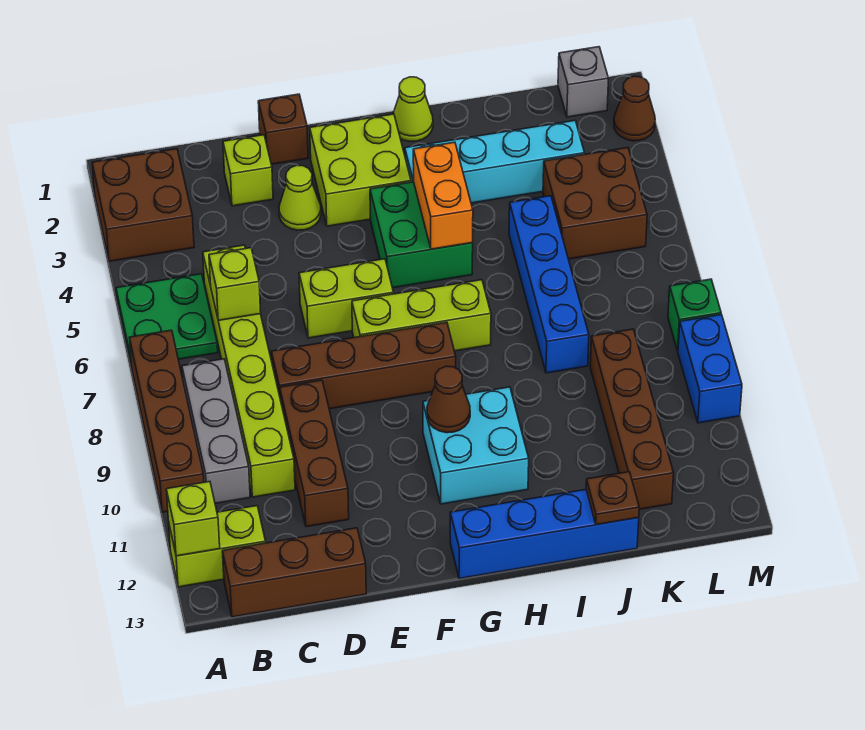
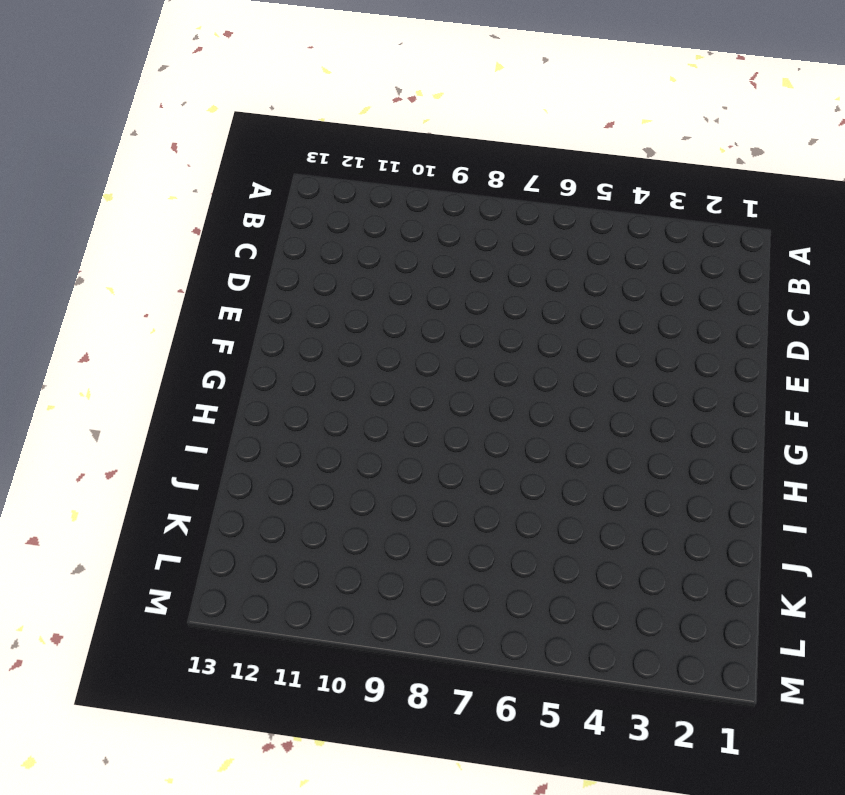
none -> brown brick A2:B3 level 1
none -> green plate A5:B6 level 1
none -> brown brick A7:A10 level 1
none -> lime brick A12:B12 level 1

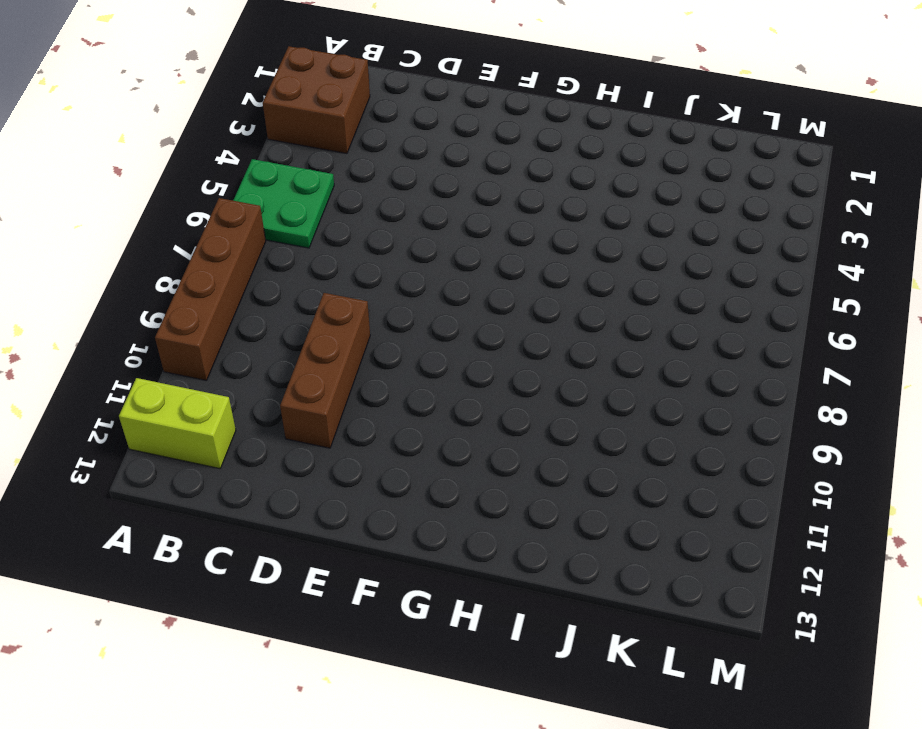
none -> grey brick B8:B10 level 1
none -> brown brick B13:D13 level 1
none -> lime brick C5:C10 level 1
none -> lime brick D2 level 1

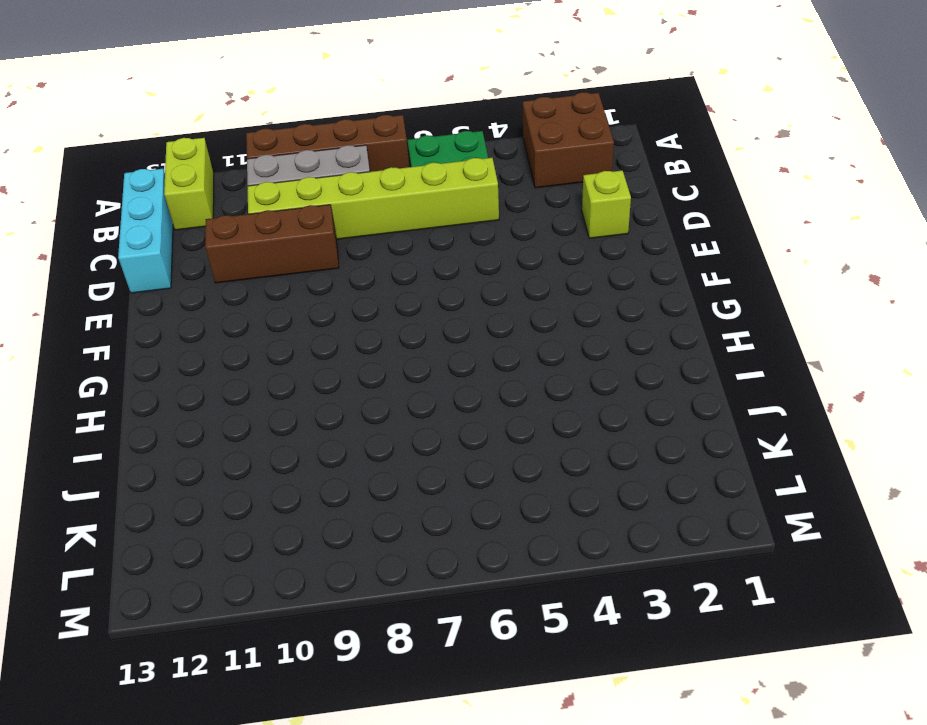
cyan brick B13:D13 level 1 -> brown brick B13:D13 level 1
none -> brown brick D8:G8 level 1
none -> brown brick E1 level 1
none -> lime cone E3 level 1
none -> lime brick E6:F6 level 1

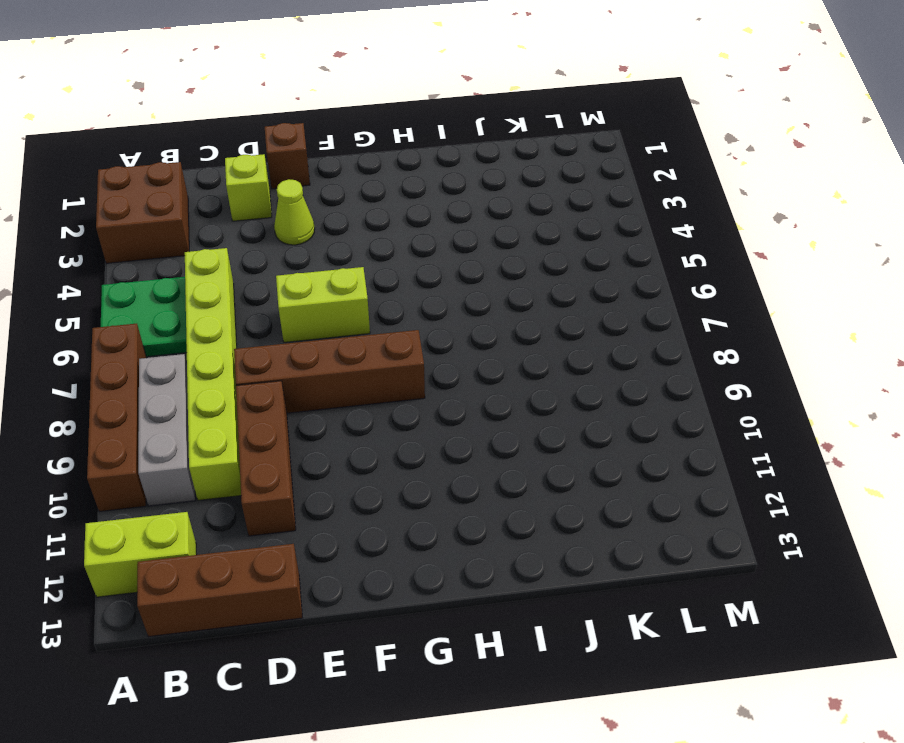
none -> lime brick F2:G3 level 1
none -> lime brick F7:H7 level 1
none -> green brick G4:H5 level 1
none -> cyan brick G10:H11 level 1

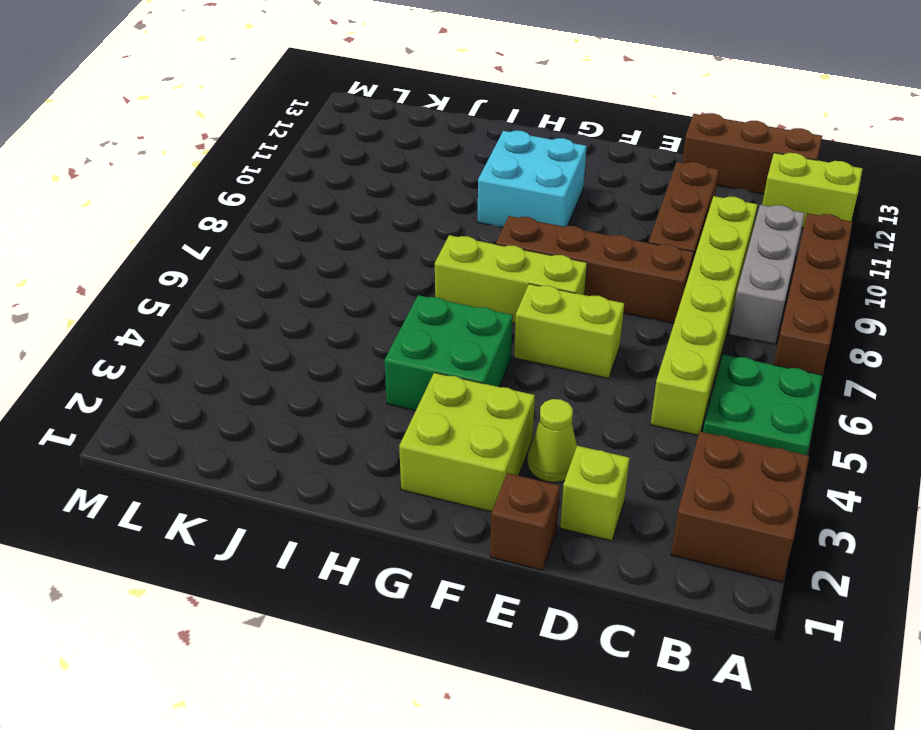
none -> blue brick G13:J13 level 1
none -> lime cone H1 level 1
none -> cyan brick H3:K3 level 1
none -> blue brick J5:J8 level 1

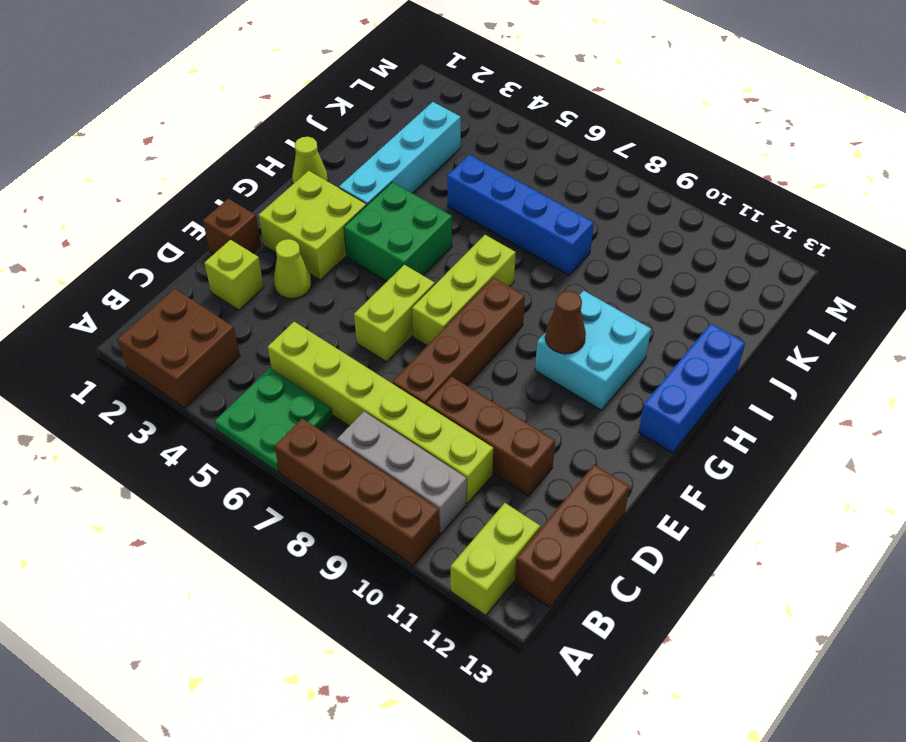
blue brick G13:I13 level 1 -> blue brick G13:J13 level 1
none -> brown brick K4:L5 level 1
none -> brown brick K9:K12 level 1
none -> grey brick L1 level 1
none -> brown cone M2 level 1

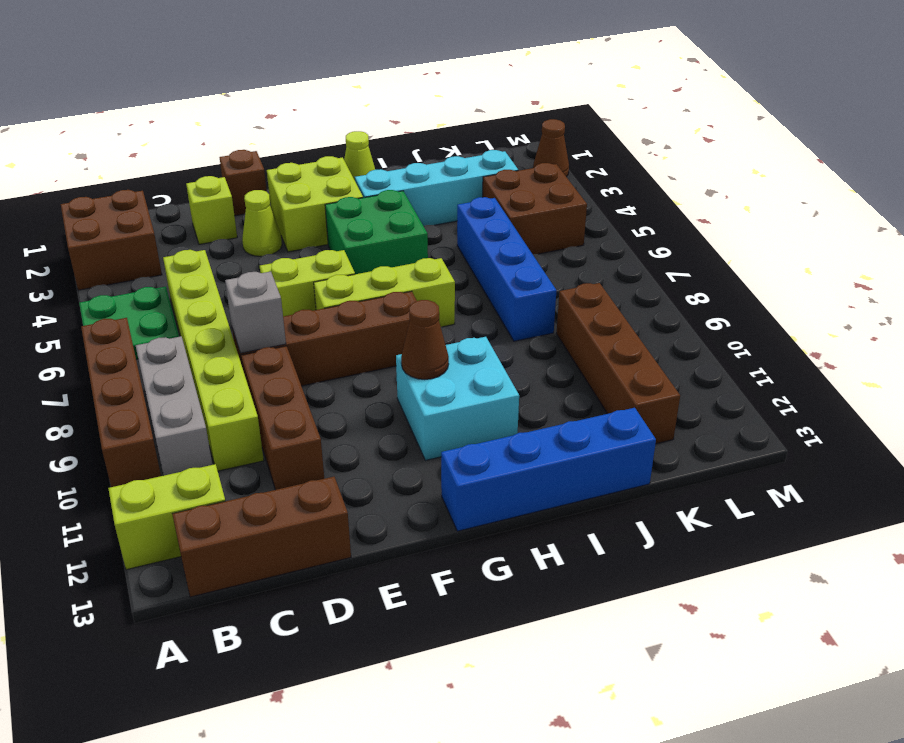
grey brick D8 level 2 -> grey brick L1 level 1
none -> green brick M8 level 1
none -> blue brick M9:M10 level 1
none -> lime brick A12 level 2
none -> lime brick C6 level 2

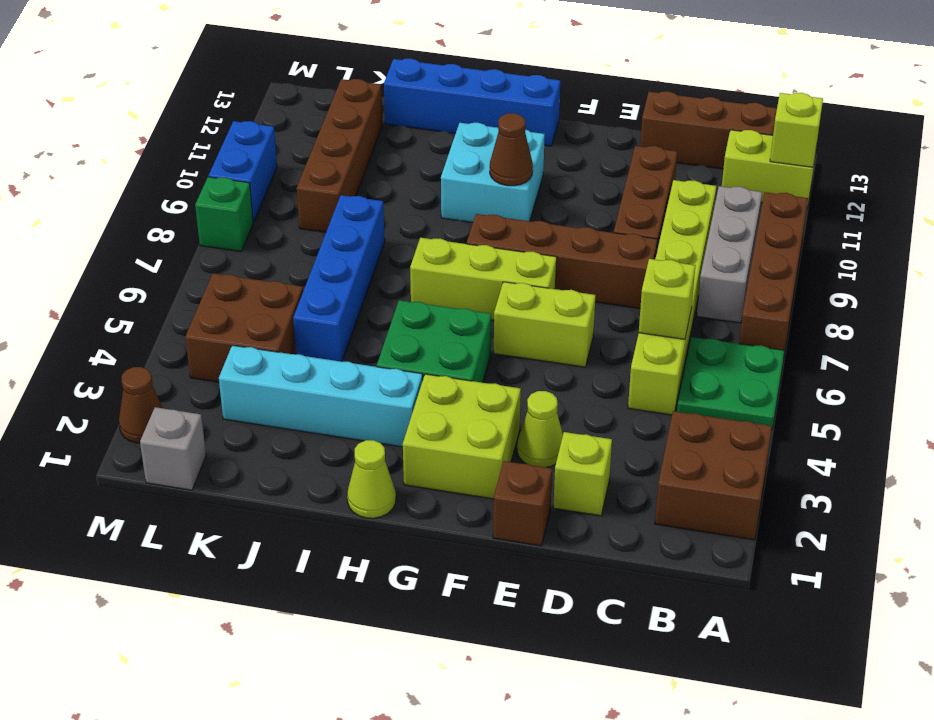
none -> orange brick H4:H5 level 2
none -> brown plate J13 level 2

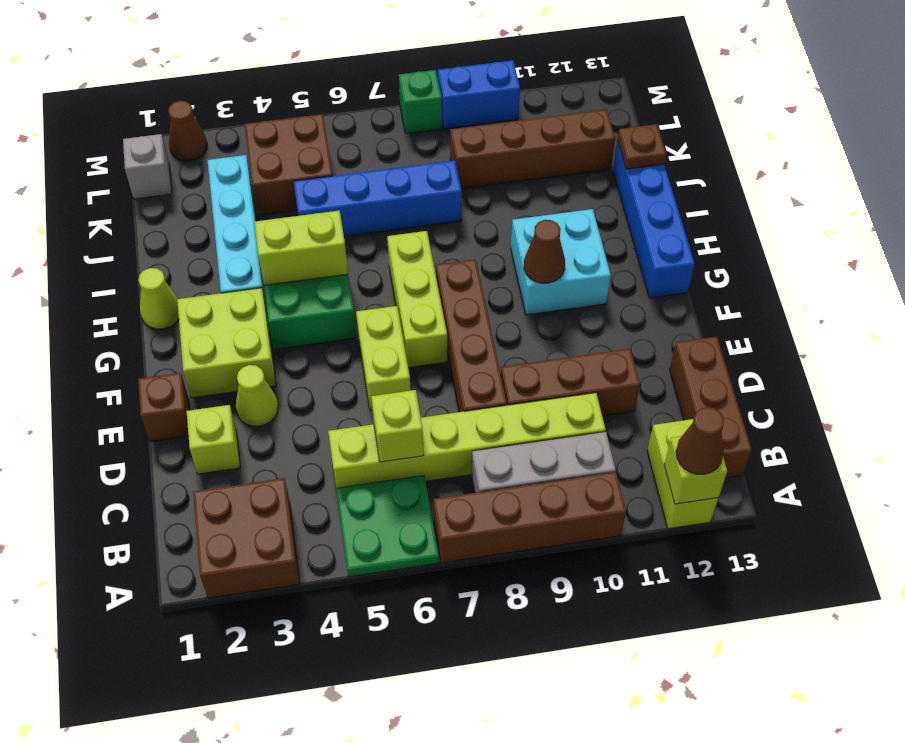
brown cone A12 level 3 -> none
lime brick H4:H5 level 2 -> orange brick H4:H5 level 2

